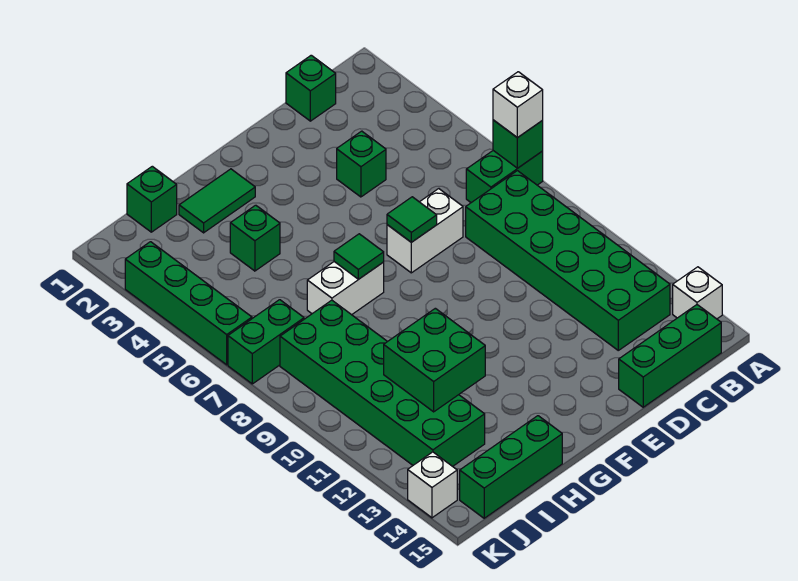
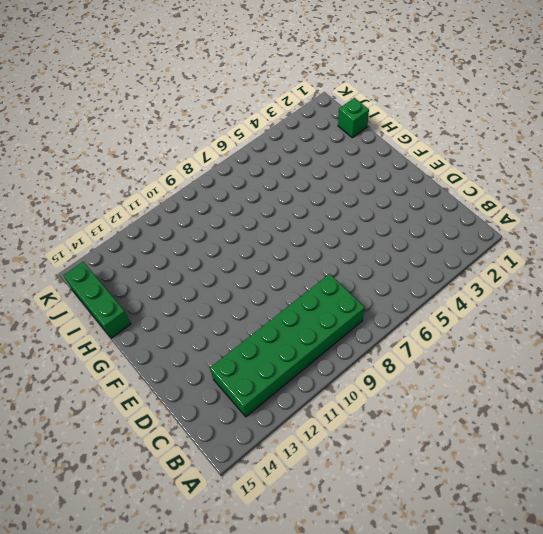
none -> green brick A7:B7 level 1
none -> white brick A14 level 1
none -> green brick B15:D15 level 1

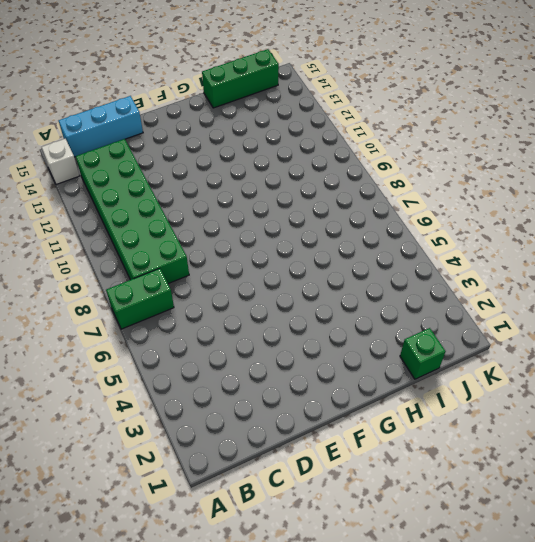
cyan brick B15:D15 level 1 -> green brick B15:D15 level 1
none -> green brick C1 level 1
none -> green brick D4 level 1
none -> white brick D7:E7 level 1

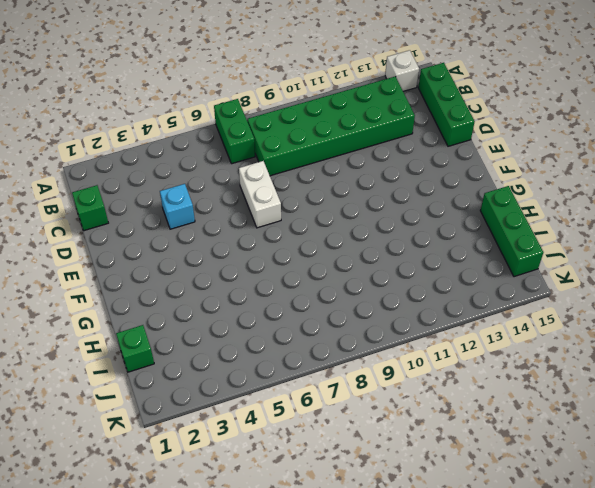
cyan brick D4 level 1 -> green brick D4 level 1
none -> green tile G2:H2 level 1
none -> white brick G7:H7 level 1
none -> green brick H4 level 1

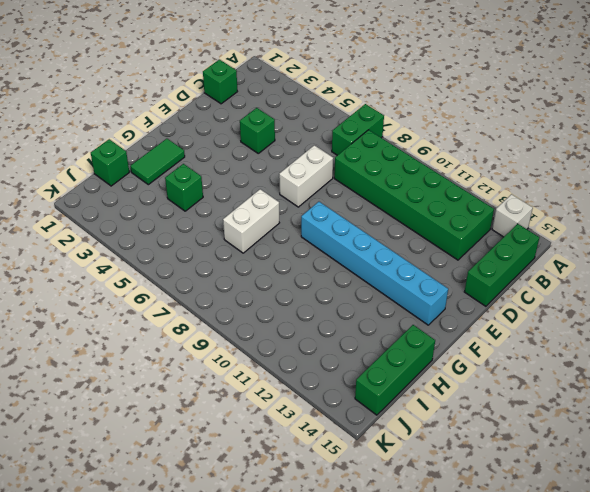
cyan brick F9:F14 level 1 -> none
none -> green brick I8:J13 level 1
none -> green brick J7:K7 level 1
none -> green brick K3:K6 level 1

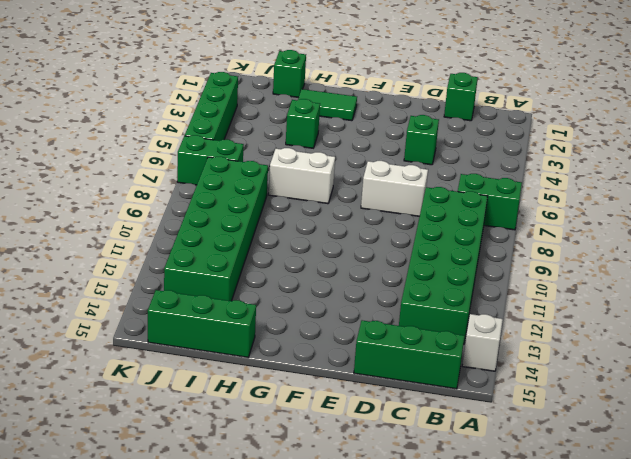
none -> white brick K14 level 1
none -> green brick A7 level 2
none -> green tile E7 level 2

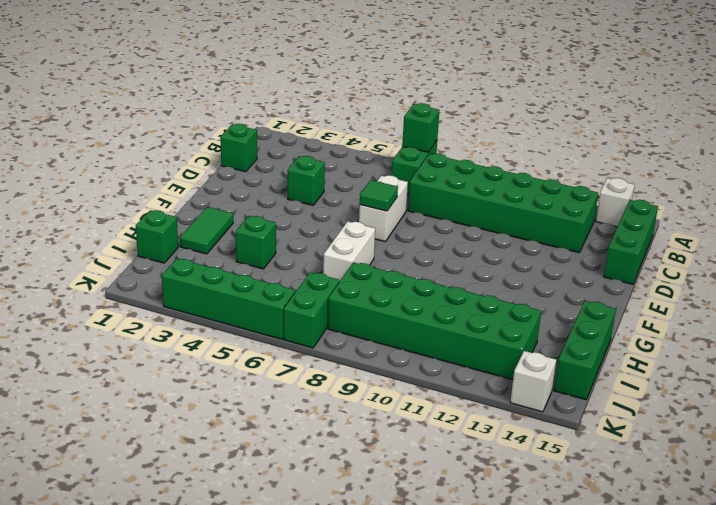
none -> green tile G7 level 2
none -> green brick H11:I12 level 2
none -> white brick A7 level 3

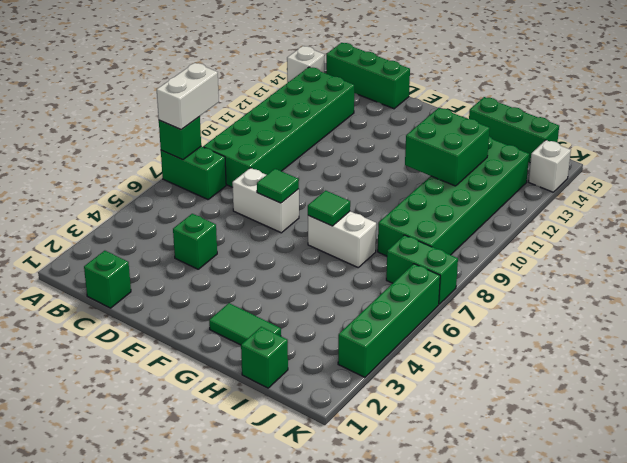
white brick A7:A8 level 3 -> white brick A7 level 3
none -> green brick H4 level 1

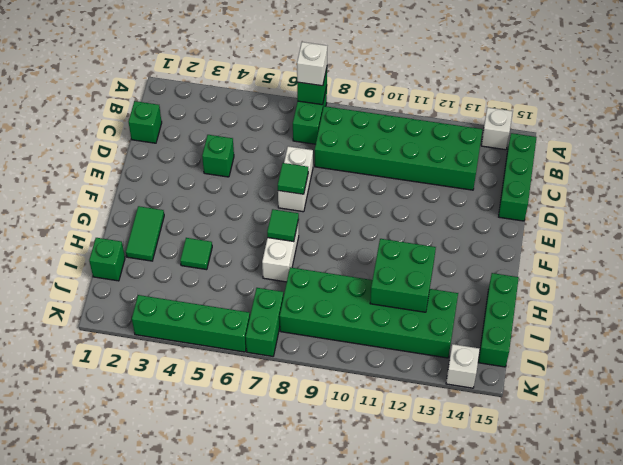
green tile H4 level 1 -> green brick H4 level 1

